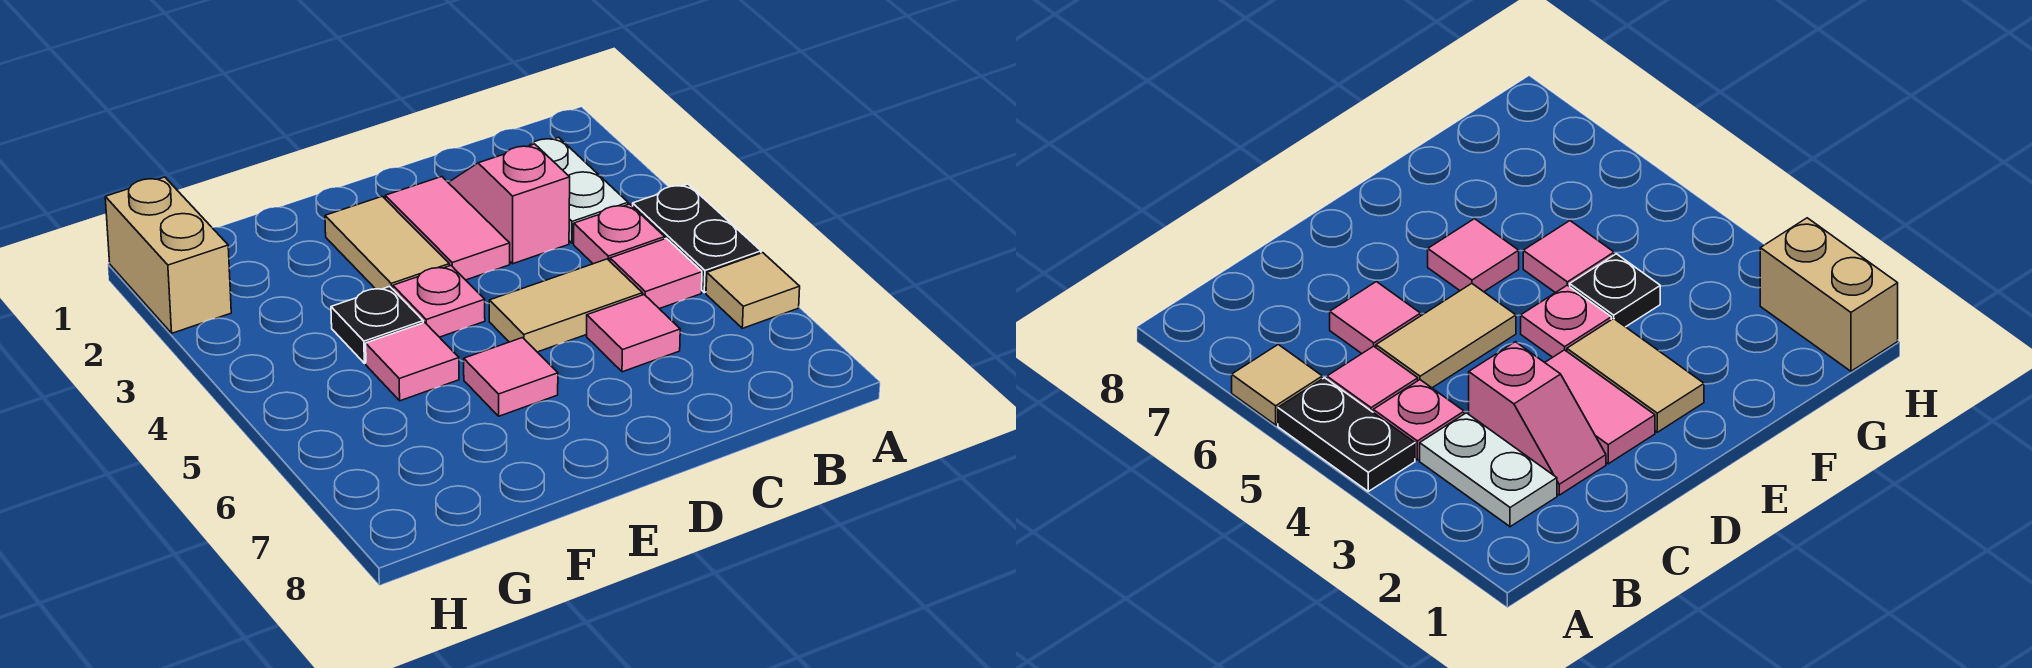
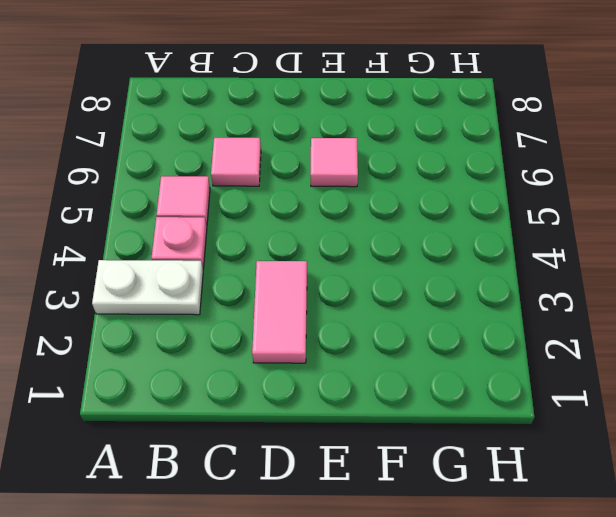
white plate A3:B3 level 1 -> white plate B2:B3 level 1
none -> black plate A4:A5 level 1
none -> tan tile A6 level 1
none -> pink slope C2:C3 level 1 top 3

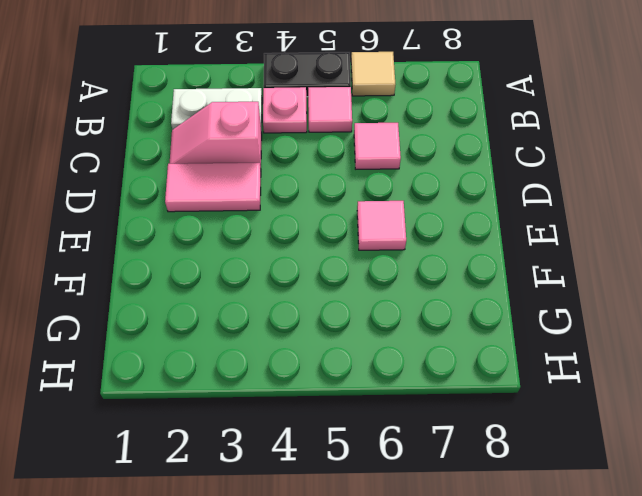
none -> tan tile C5:D5 level 1
none -> tan tile E2:E3 level 1
none -> pink plate E4 level 1

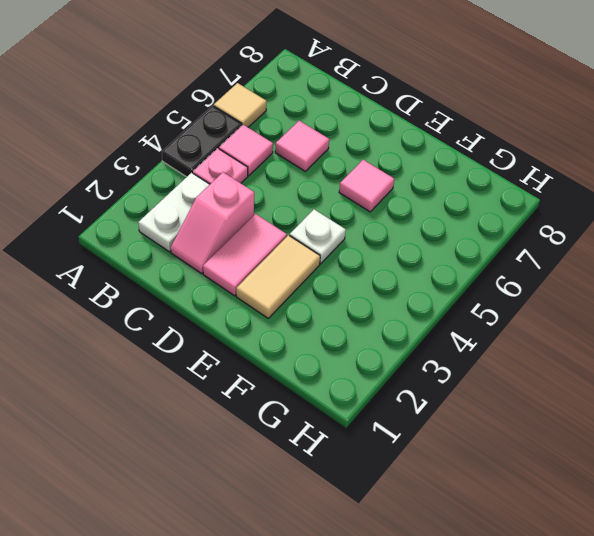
white plate E4 level 1 -> pink plate E4 level 1
none -> tan tile C5:D5 level 1
none -> black plate F4 level 1
none -> pink tile F5 level 1

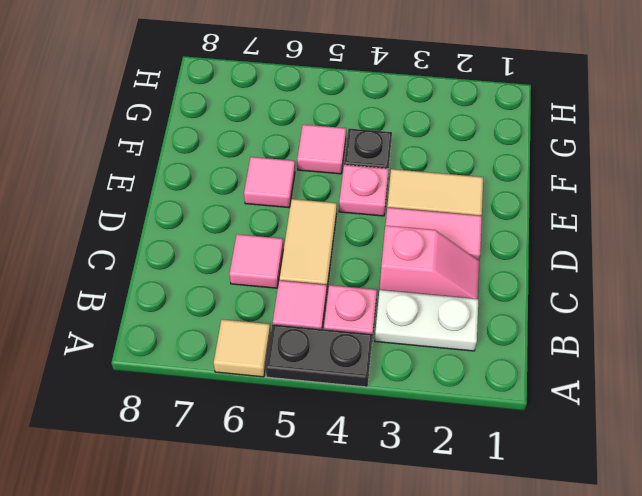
none -> tan brick H1:H2 level 1

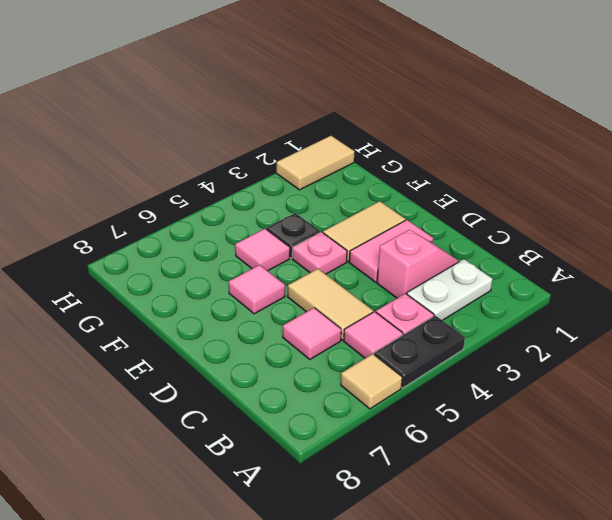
tan tile H1:H2 level 1 -> tan brick H1:H2 level 1

